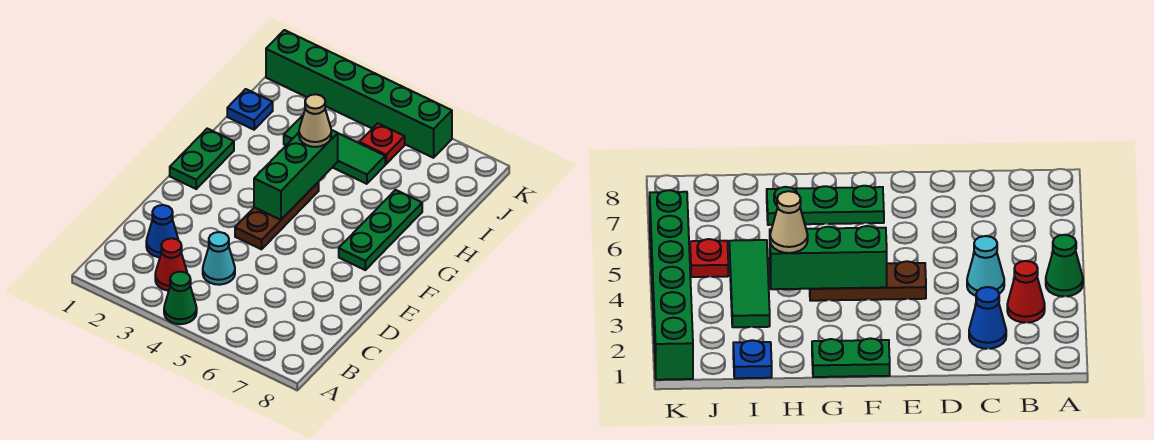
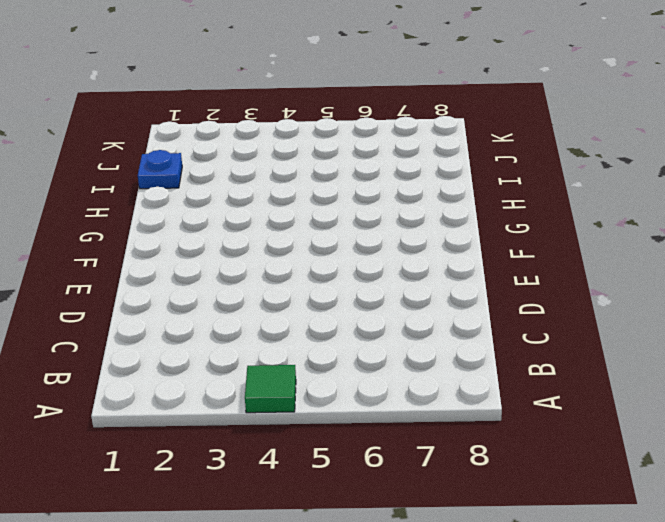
green tile A4 level 1 -> green cone A4 level 1
none -> red cone B3 level 1
none -> blue cone C2 level 1
none -> cyan cone C4 level 1

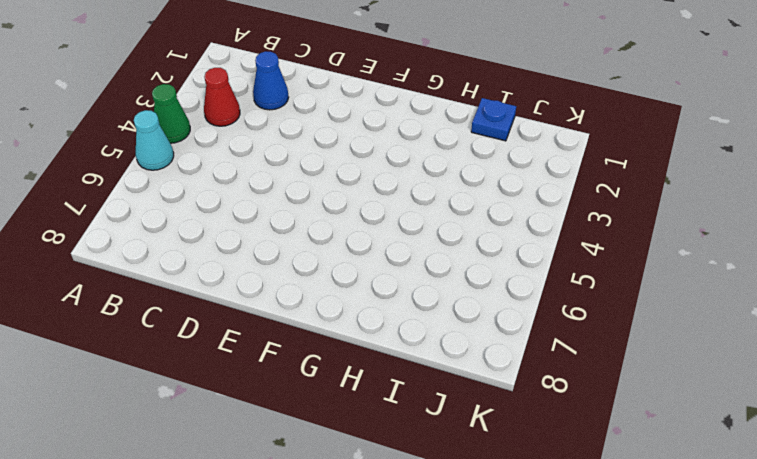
cyan cone A5 level 1 -> cyan cone C4 level 1
none -> brown plate E4:G4 level 1
none -> green plate F1:G1 level 1
none -> green plate F7:H7 level 1

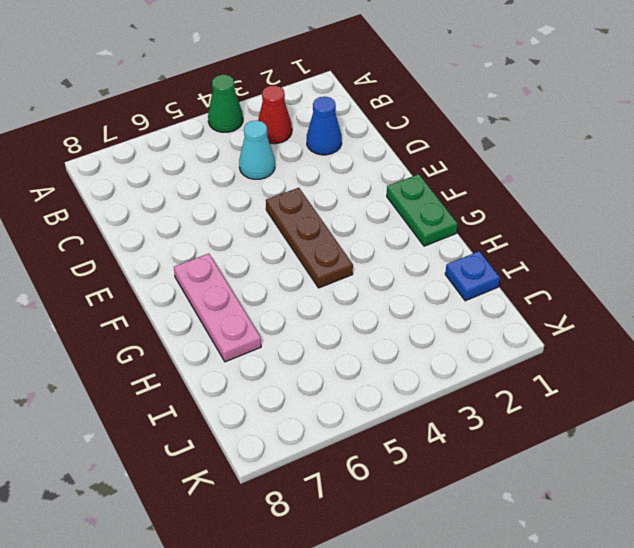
pink plate F7:H7 level 1 -> green plate F7:H7 level 1
none -> green tile I3:I5 level 1
none -> red plate J5 level 1
none -> green brick K1:K6 level 1

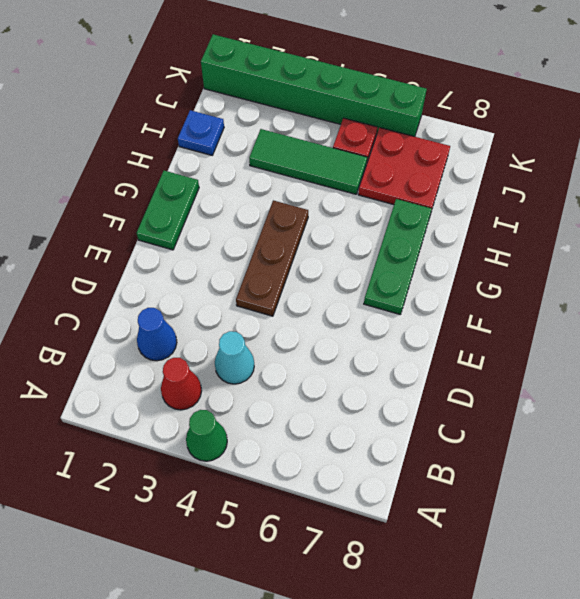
red plate I6:J7 level 1 -> none
none -> green brick F4:H4 level 2
none -> tan cone H4 level 3

